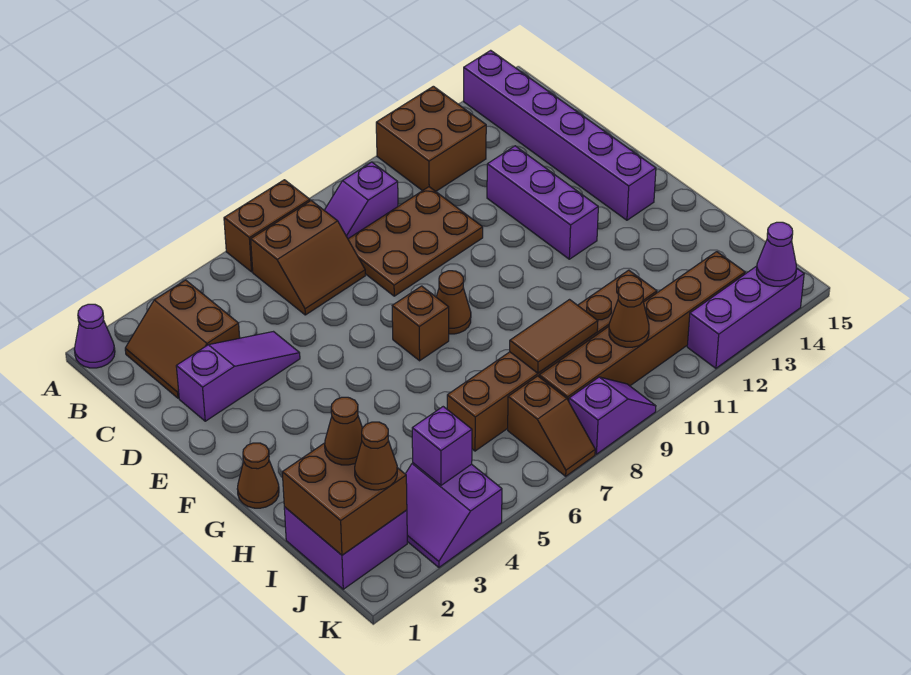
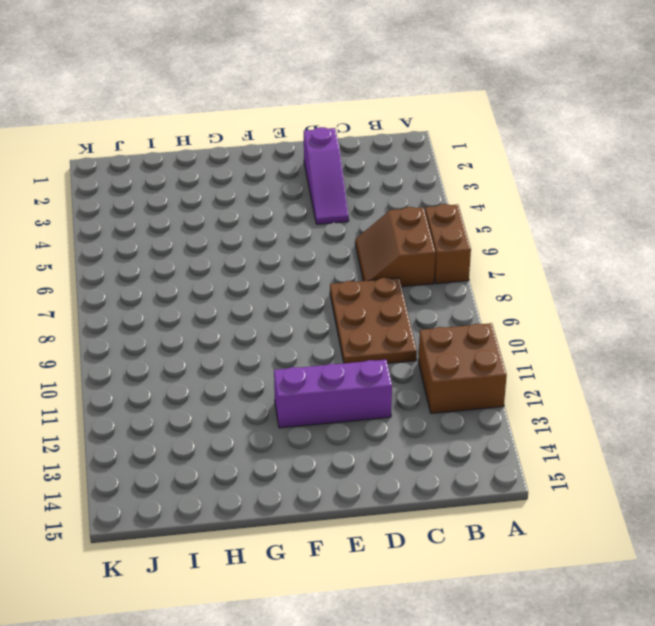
none -> purple cone A1 level 1
none -> purple brick A14:F14 level 1
none -> brown slope B2:C3 level 1 top 3

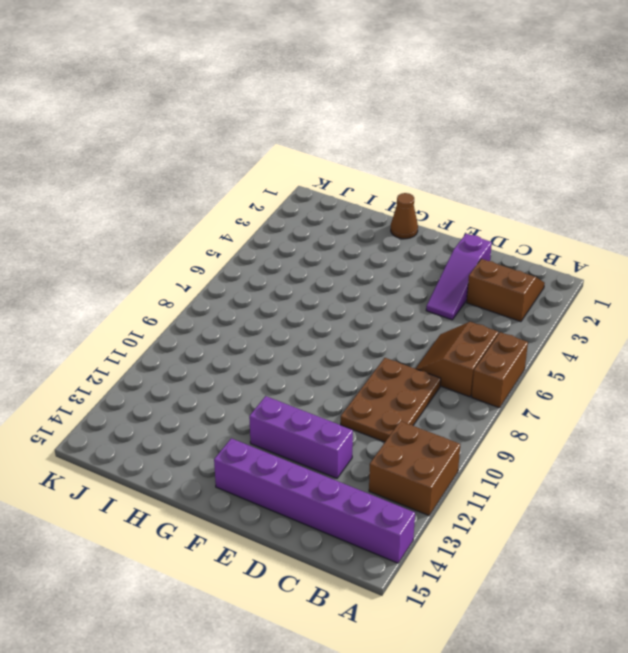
none -> purple cone A1 level 1
none -> purple slope B8:B9 level 1 top 9
none -> brown brick F7 level 1

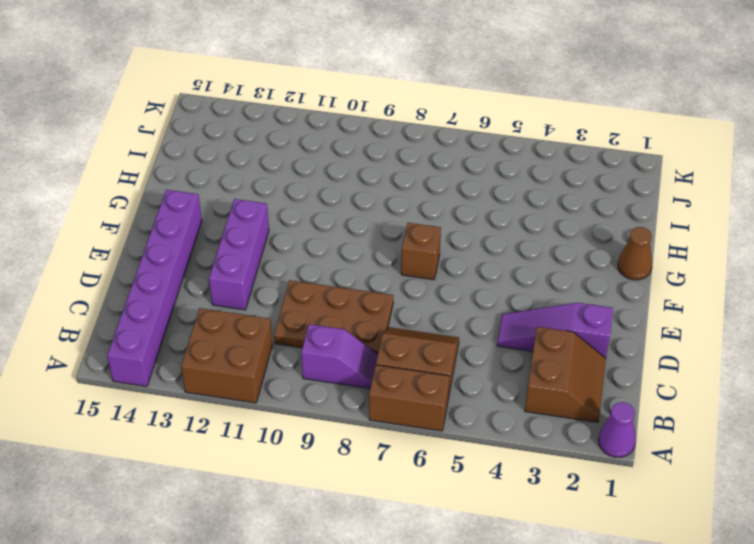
none -> brown cone F8 level 1
none -> purple brick I1:J2 level 1
none -> brown brick I6:I11 level 1

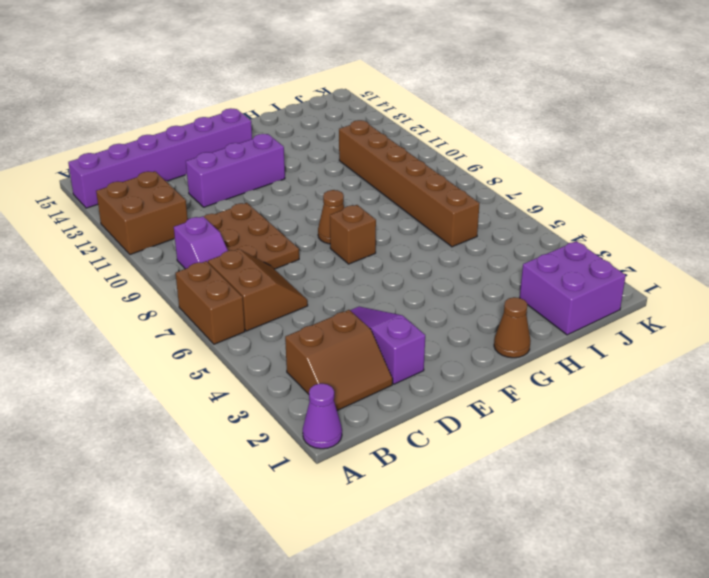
none -> purple slope J3:K4 level 1 top 4
none -> brown slope J7:K7 level 1 top J
none -> brown brick J8:J13 level 1

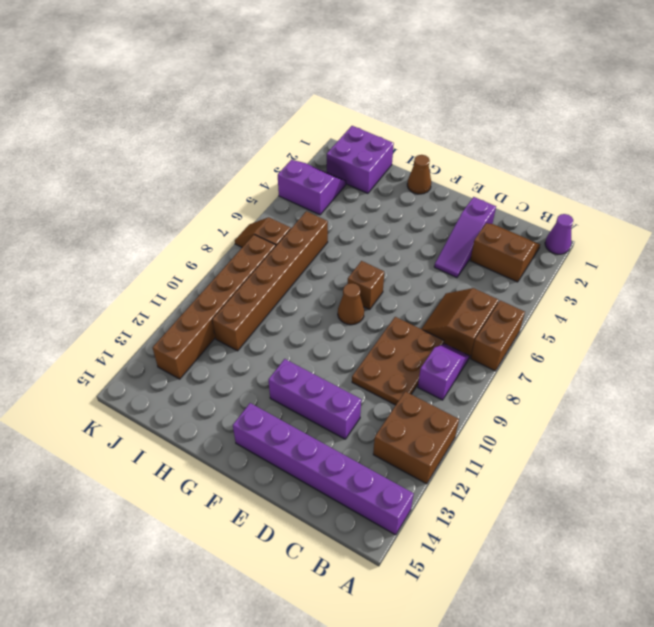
none -> purple slope K8:K9 level 1 top 8
none -> purple brick K12:K14 level 1
none -> brown brick I1:J2 level 2

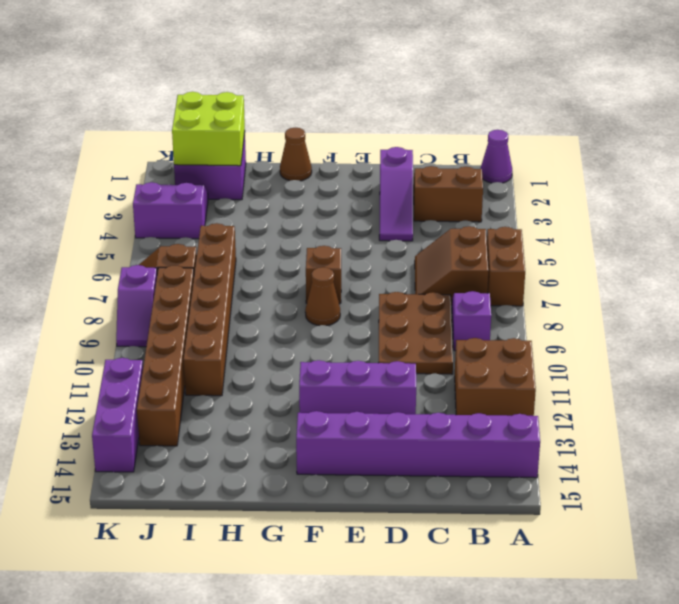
lime brick I1:J2 level 2 -> brown brick I1:J2 level 2
none -> brown tile I8:I9 level 2
none -> purple brick J4 level 2
none -> brown cone J10 level 2

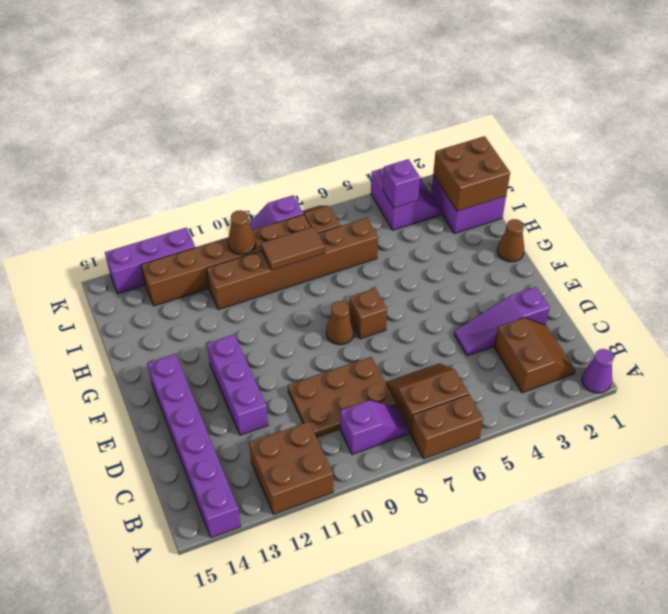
none -> purple cone K14 level 2
none -> brown cone I2 level 3
none -> brown cone J2 level 3

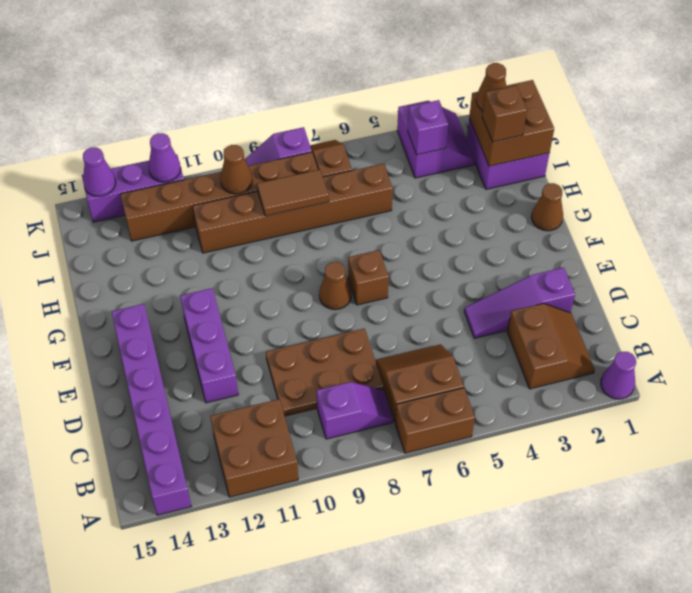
brown brick I2 level 3 -> brown cone I2 level 3
purple cone K12 level 2 -> none

